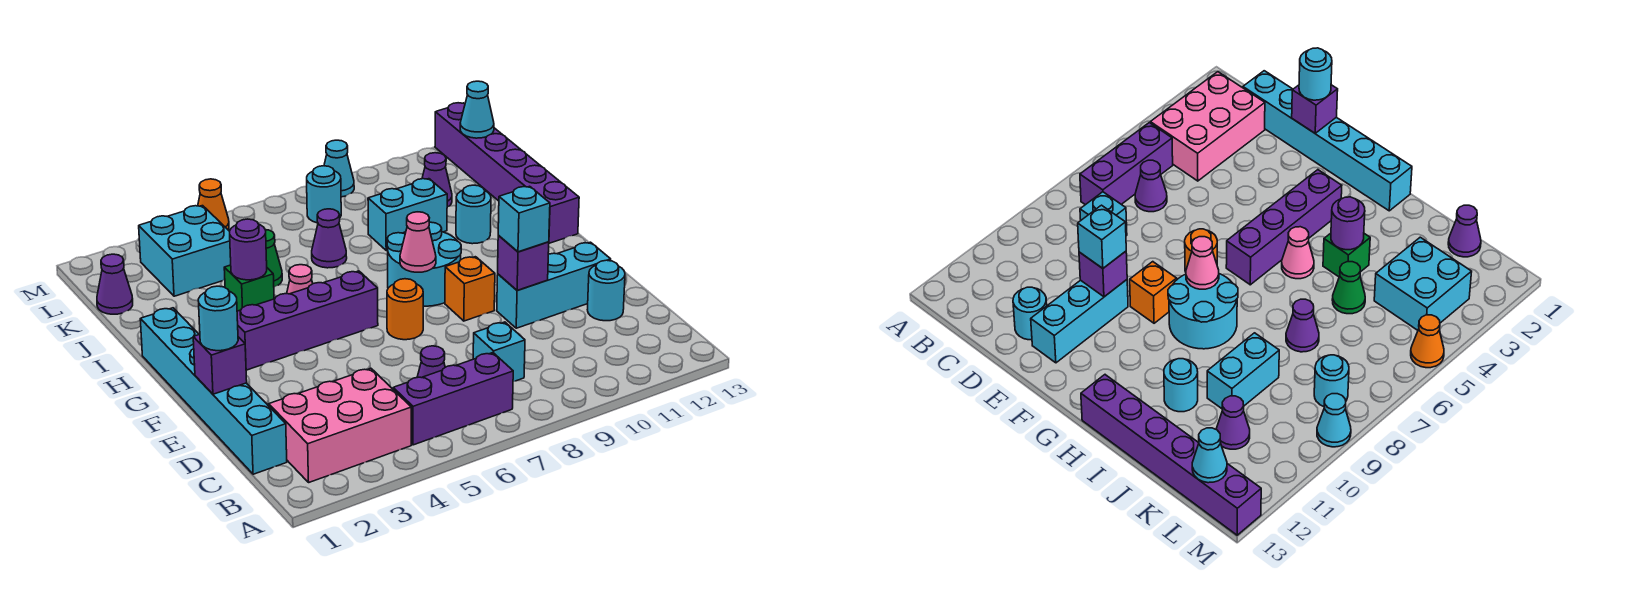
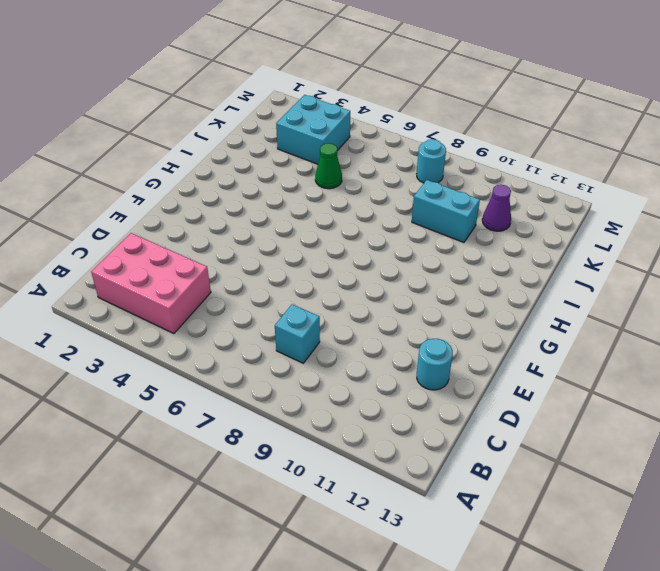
none -> purple brick B5:B7 level 1
none -> cyan brick C1:H1 level 1
none -> purple cone C6 level 1
none -> cyan brick E10:E12 level 1

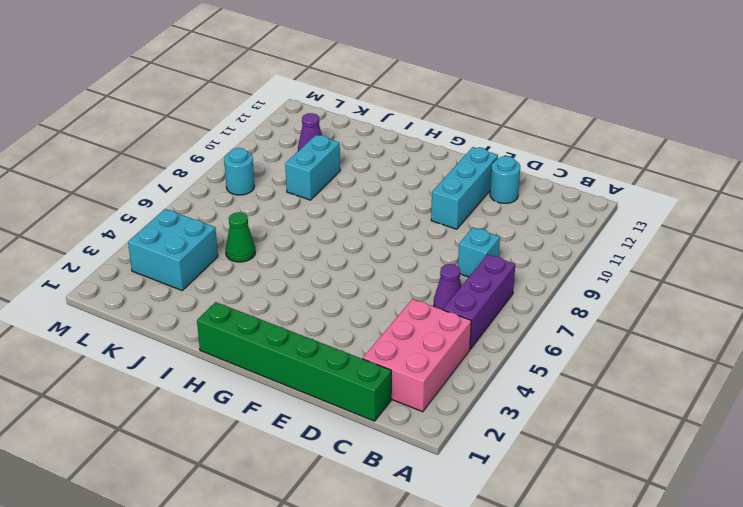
green brick C1:H1 level 1 -> cyan brick C1:H1 level 1
none -> orange round brick F7 level 1
none -> orange brick F9 level 1
none -> purple brick G3:G6 level 1
none -> cyan round brick G8:H9 level 1

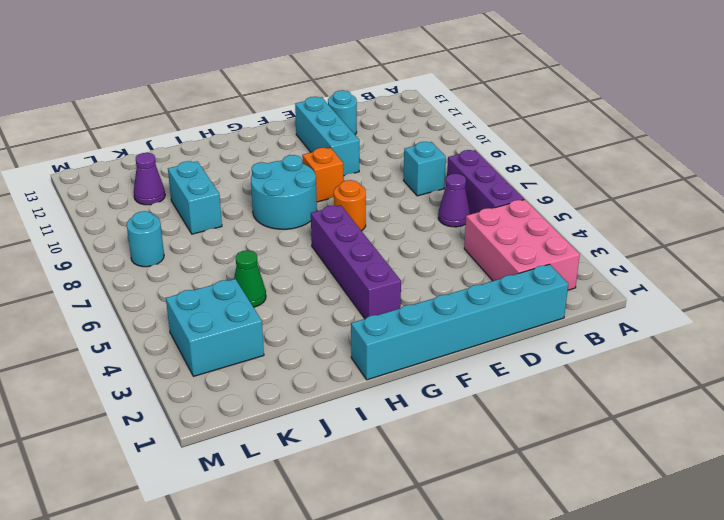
none -> pink cone H5 level 1
none -> purple brick H13:M13 level 1
none -> green brick I4 level 1
none -> cyan round brick I11 level 1

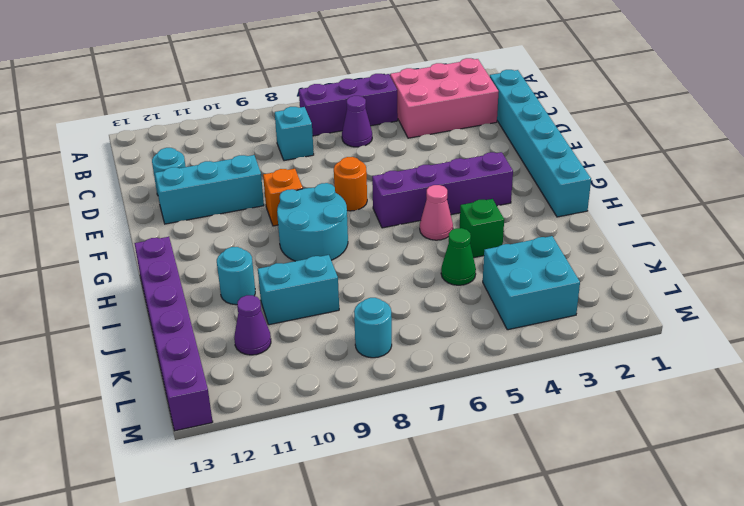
none -> purple cone J7 level 1
none -> purple cone K1 level 1
none -> orange cone M5 level 1
none -> cyan cone M9 level 1

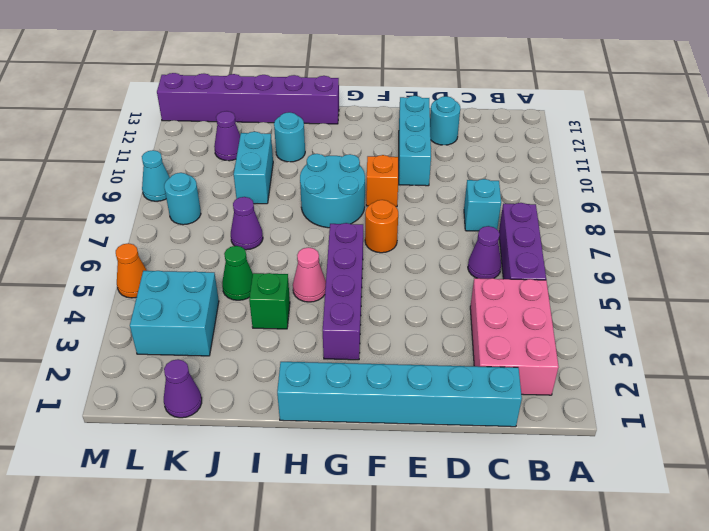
none -> purple brick E1 level 2
none -> purple brick E10 level 2
none -> pink cone G8 level 2
none -> purple round brick I4 level 2

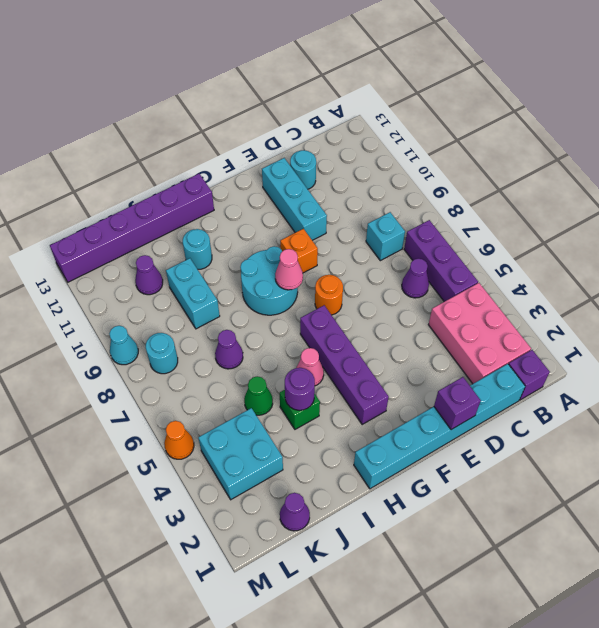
purple brick B1 level 1 -> purple brick E10 level 2
none -> cyan cone L13 level 2
none -> cyan round brick E1 level 3
none -> cyan brick E10 level 3

